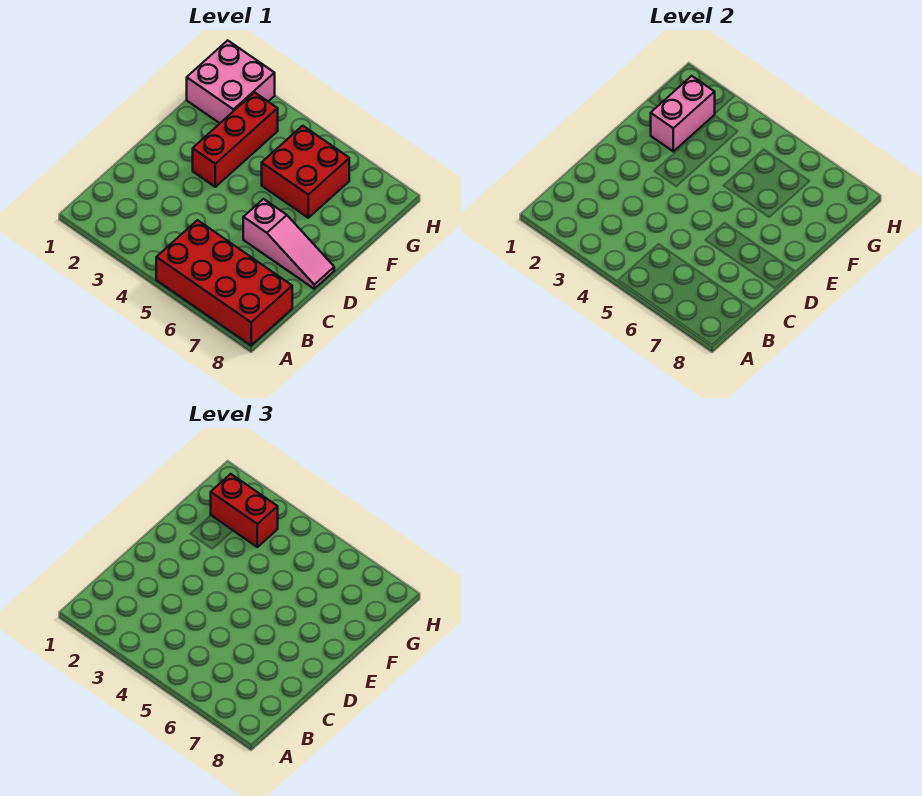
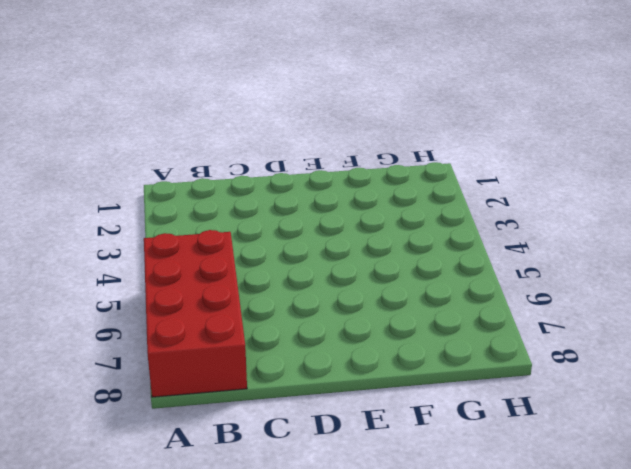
none -> pink slope D6:D8 level 1 top 6
none -> red brick E3:G3 level 1

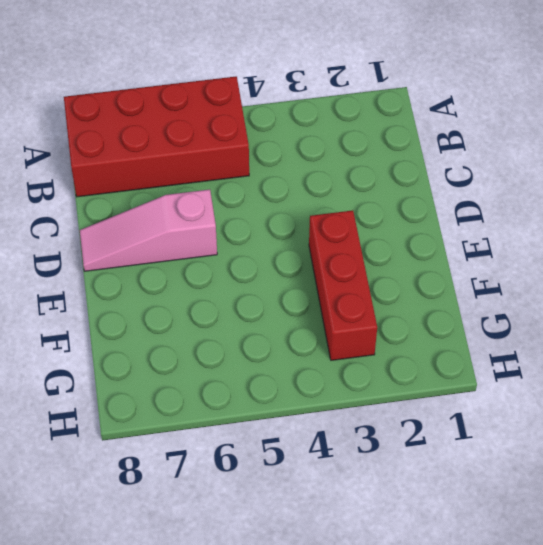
none -> red brick F5:G6 level 1
none -> pink brick G1:H2 level 1

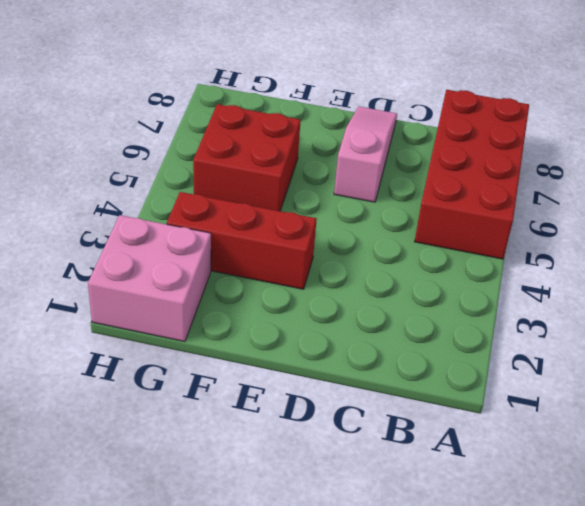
none -> pink brick F2:G2 level 2
none -> red brick G2:G3 level 3

